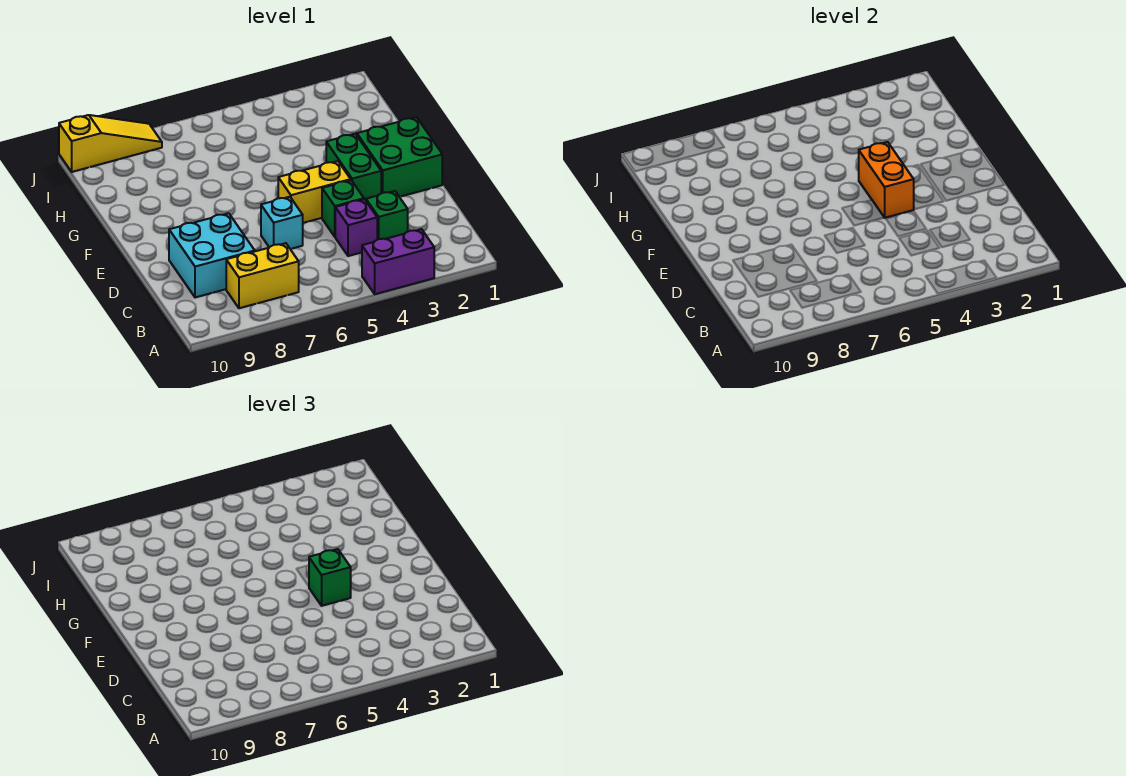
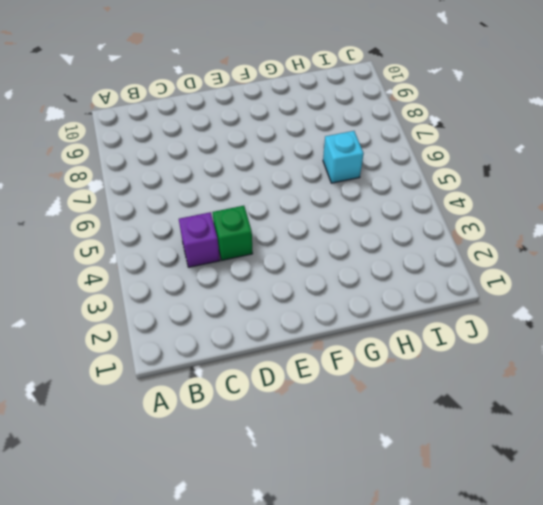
cyan brick H6 level 1 -> cyan brick D6 level 1
none -> purple brick A3:A4 level 1
none -> yellow brick B7:B8 level 1
none -> green brick C3 level 1

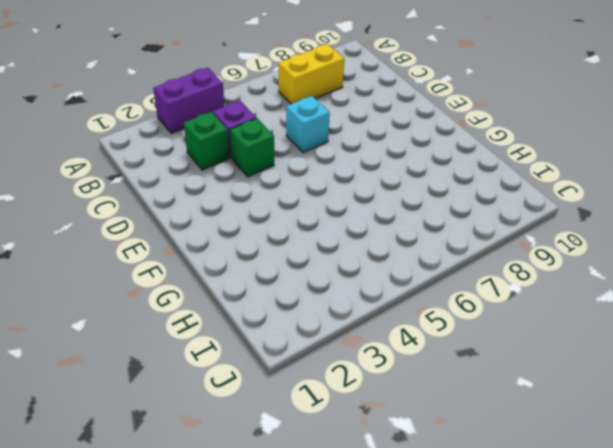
none -> cyan brick C8:D9 level 1
none -> green brick E1:F2 level 1
none -> green brick E3:F3 level 1

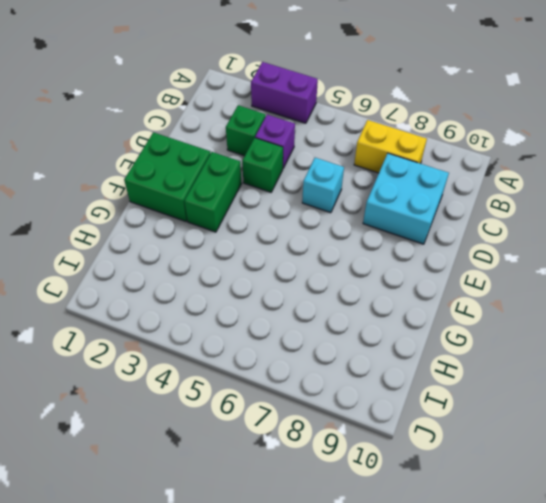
none -> yellow brick E4:E5 level 1
none -> yellow slope J8:J10 level 1 top 10
none -> orange brick E4:F4 level 2

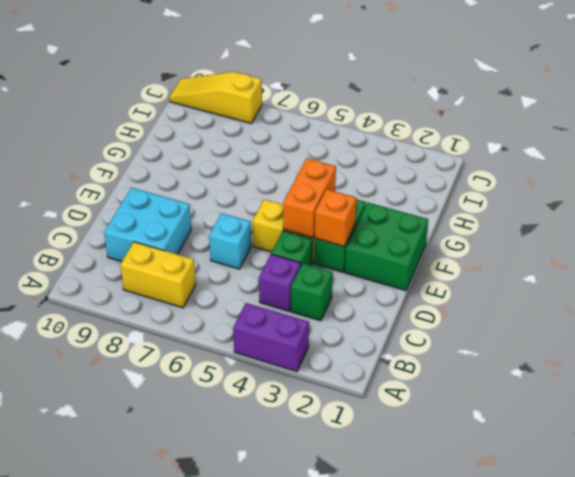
orange brick E3 level 2 -> none
yellow slope J8:J10 level 1 top 8 -> yellow slope J8:J10 level 1 top 10
none -> green brick E4 level 3

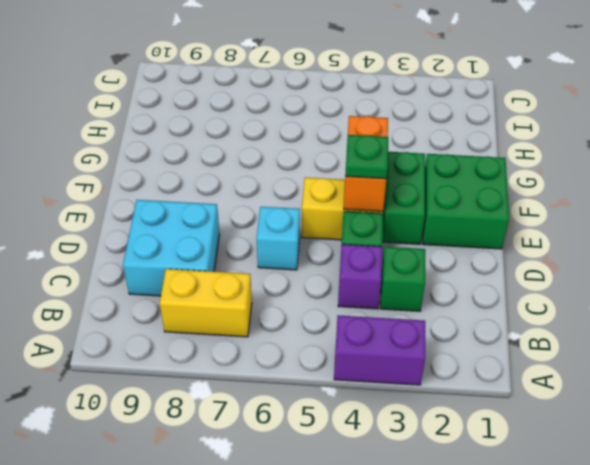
green plate E4 level 3 -> green brick E4 level 3
none -> yellow slope J8:J10 level 1 top 10

